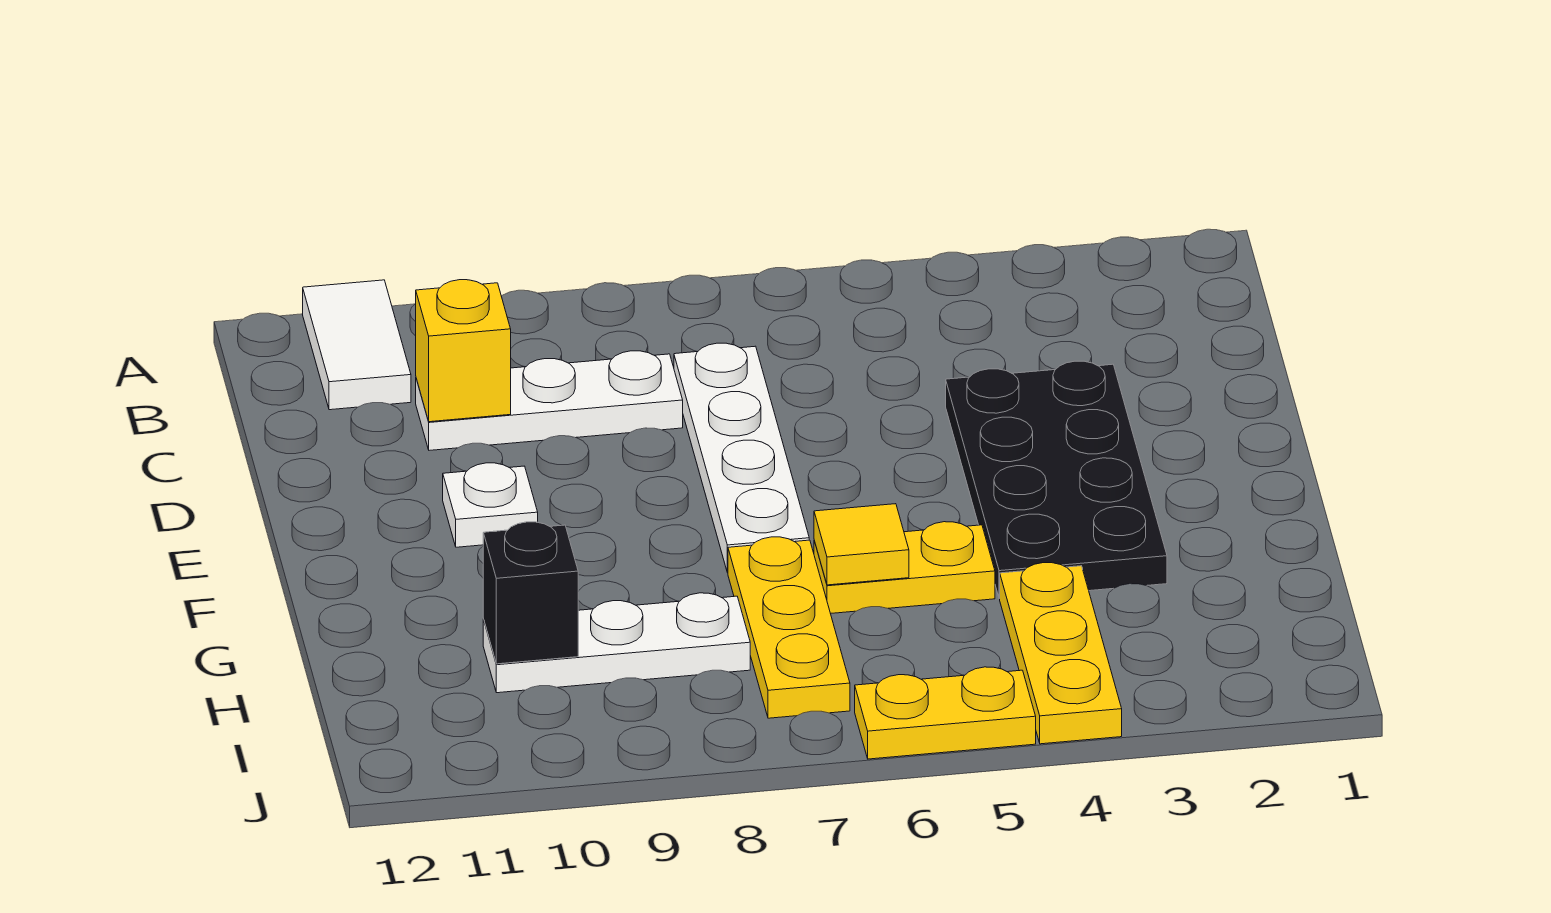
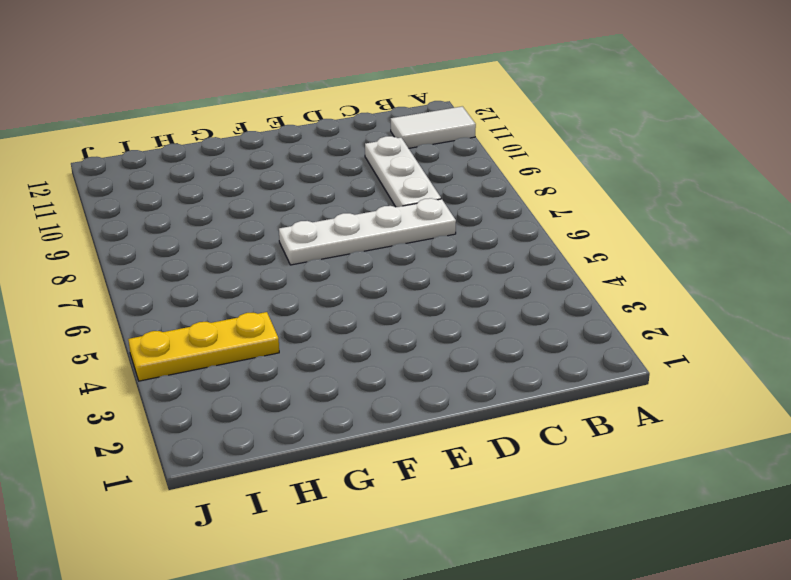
none -> black plate D3:G4 level 1
none -> white plate E10 level 1
none -> yellow plate G5:G6 level 1

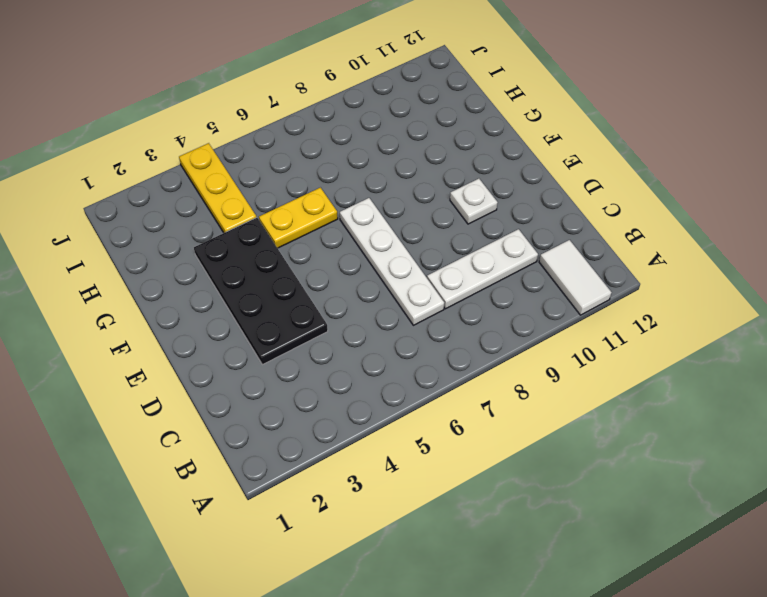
none -> yellow plate G7:I7 level 1
none -> white plate H8:H10 level 1
none -> yellow plate J5:J6 level 1

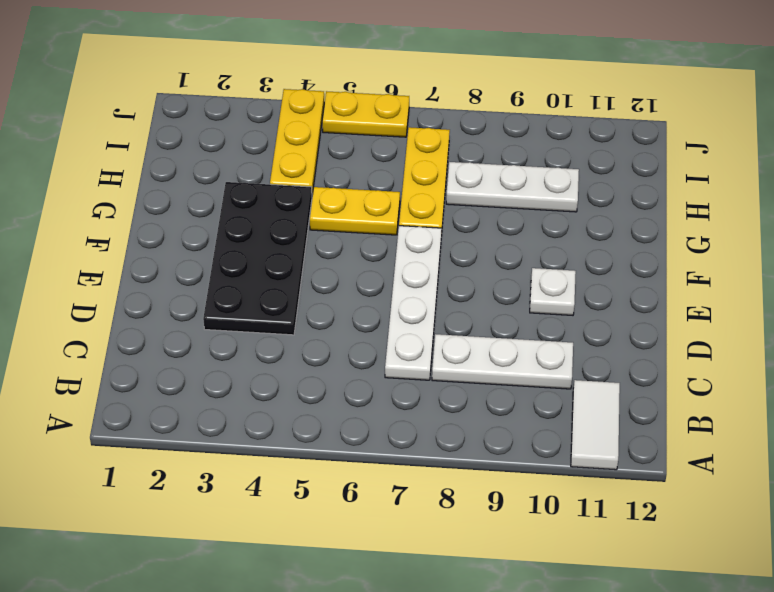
none -> yellow brick C10 level 2
none -> yellow tile G6 level 2
none -> black brick H10 level 2

